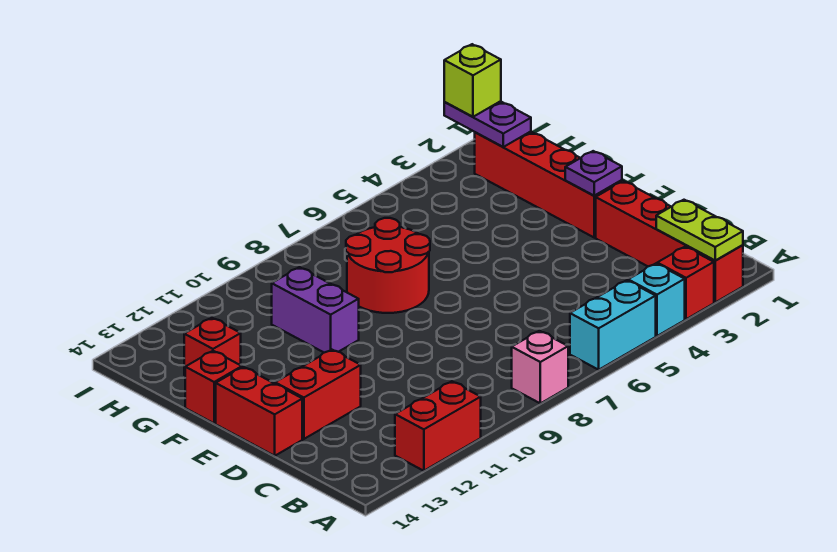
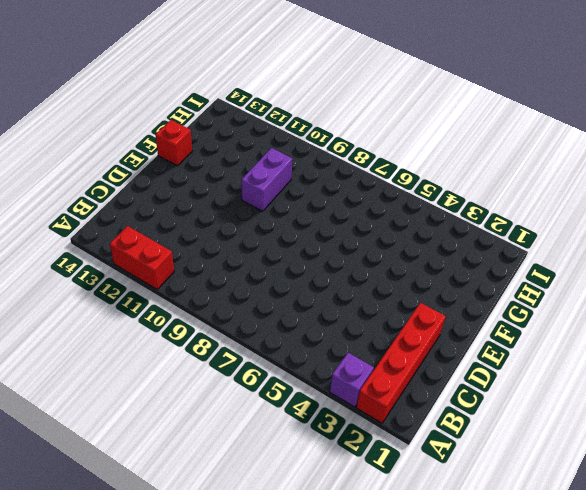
purple brick A3 level 1 -> red brick A3 level 1
none -> cyan brick A4 level 1
none -> cyan brick A5:A6 level 1
none -> pink brick A8 level 1

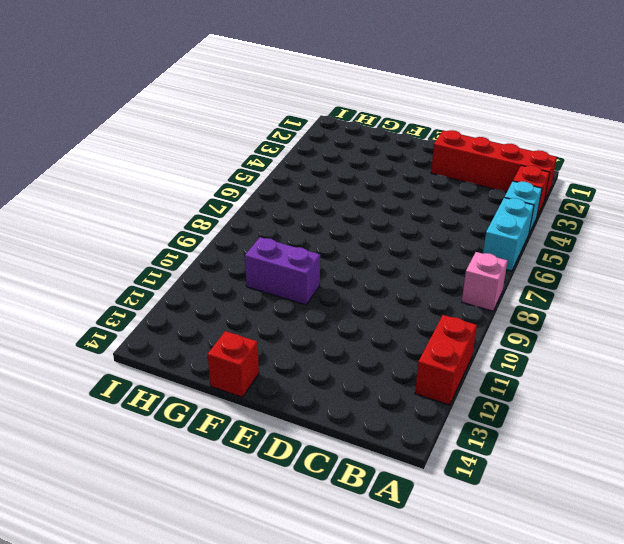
none -> red brick D12:D13 level 1
none -> red brick D14:E14 level 1
none -> red brick E2:H2 level 1

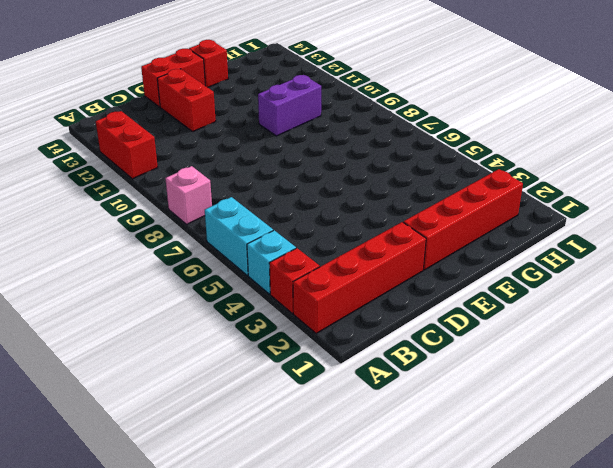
none -> red round brick F7:G8 level 1
none -> red brick G13 level 1
none -> lime plate A2:B2 level 2

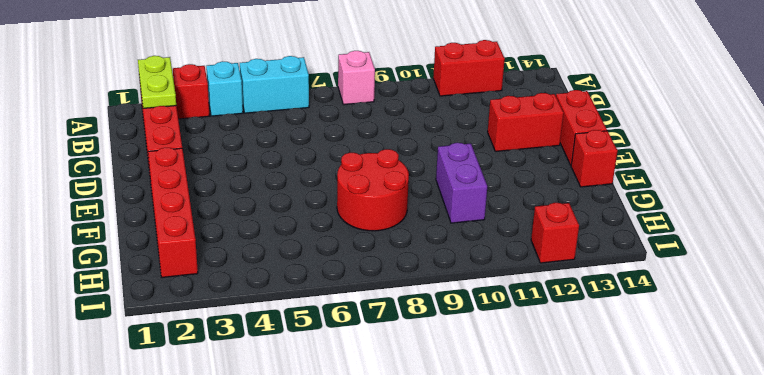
red brick I12 level 1 -> red brick G13 level 1
none -> purple plate E2 level 2
none -> purple plate H2:I2 level 2
none -> lime brick I2 level 3

